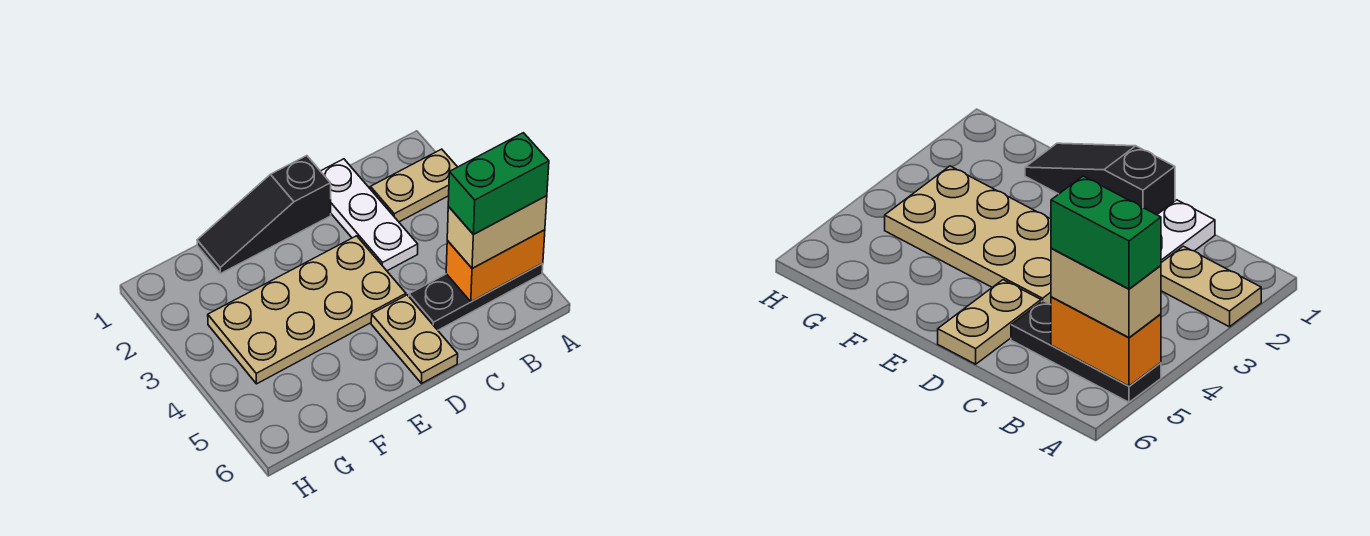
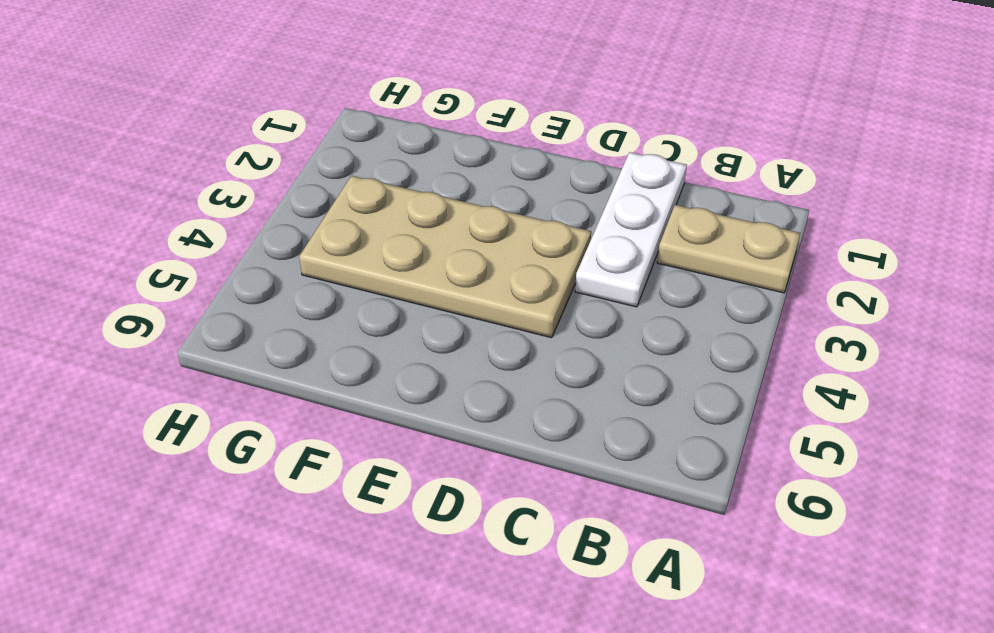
none -> black plate A5:C5 level 1
none -> black slope D1:F1 level 1 top D

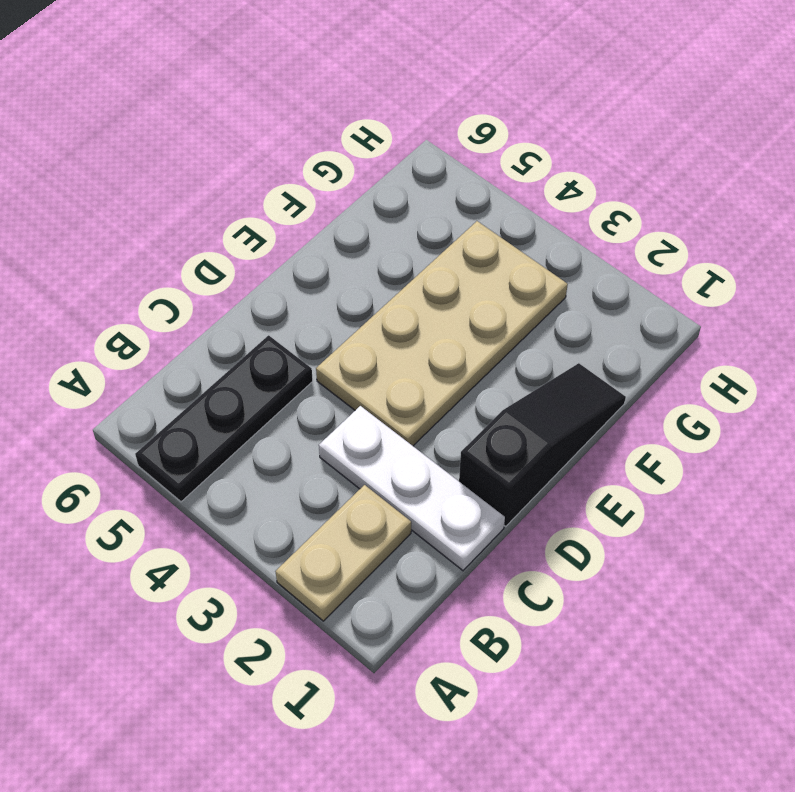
none -> tan plate D5:D6 level 1
none -> orange brick A5:B5 level 2

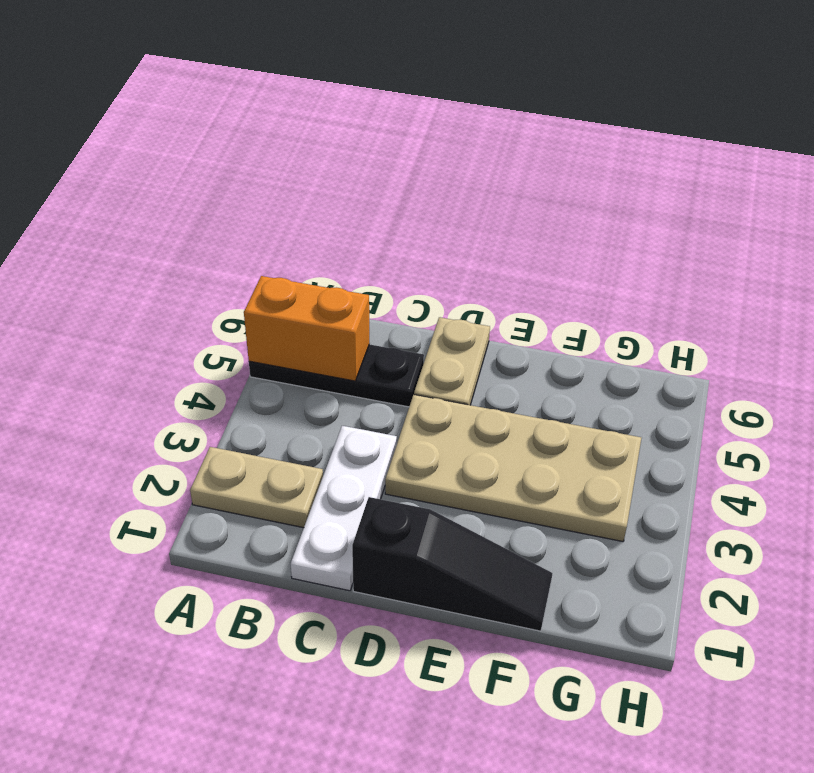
none -> tan brick A5:B5 level 3
none -> green brick A5:B5 level 4

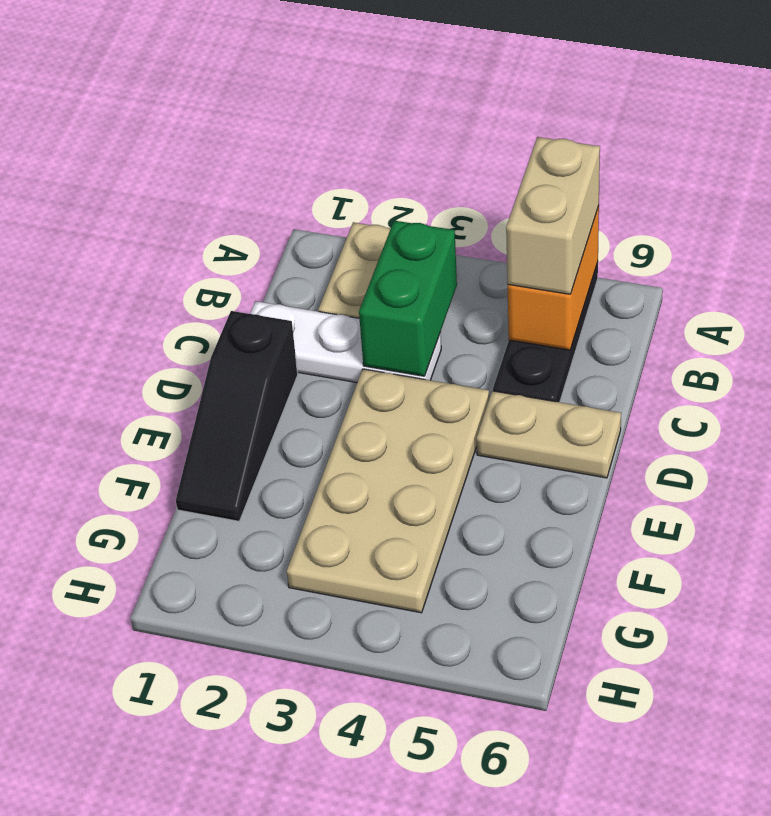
green brick B3:C3 level 2 -> green brick A5:B5 level 4

